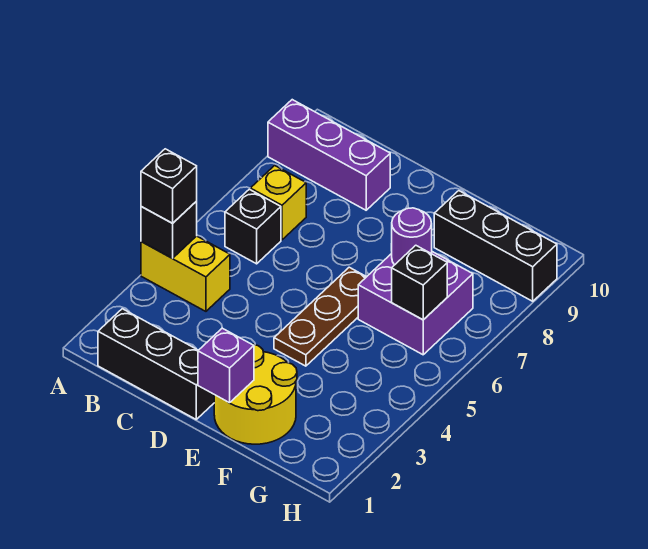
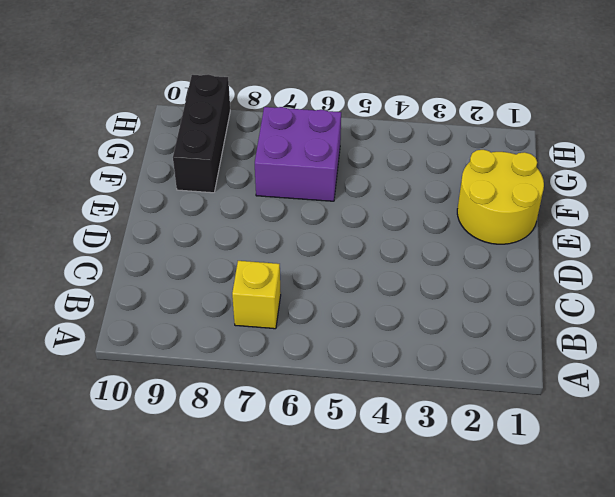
none -> yellow brick A4:B4 level 1
none -> purple brick A9:C9 level 1
none -> black brick B1:D1 level 1

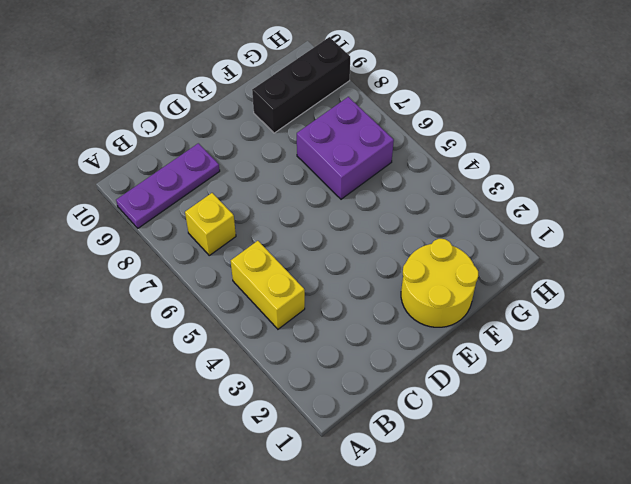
purple plate A9:C9 level 1 -> purple brick A9:C9 level 1
yellow brick B4:B5 level 1 -> yellow brick A4:B4 level 1
none -> black brick B1:D1 level 1
none -> black brick B6 level 1
none -> brown plate E4:E6 level 1

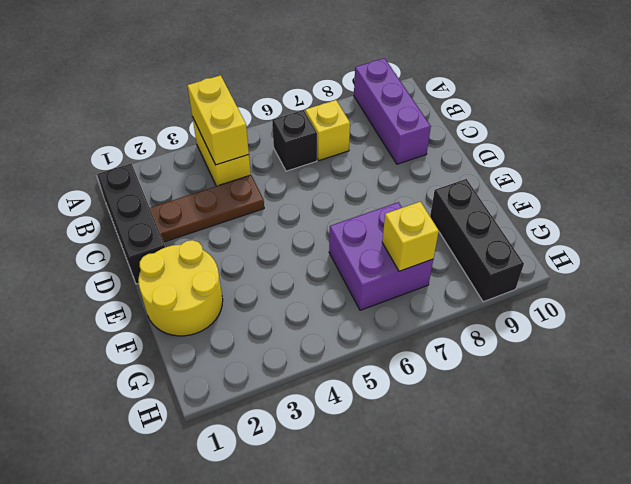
yellow brick A4:B4 level 2 -> black brick A4 level 2
brown plate C2:C4 level 1 -> brown plate E4:E6 level 1
yellow brick G7 level 2 -> none
none -> purple brick E1 level 2
none -> purple round brick F7 level 2
none -> black brick G6 level 2

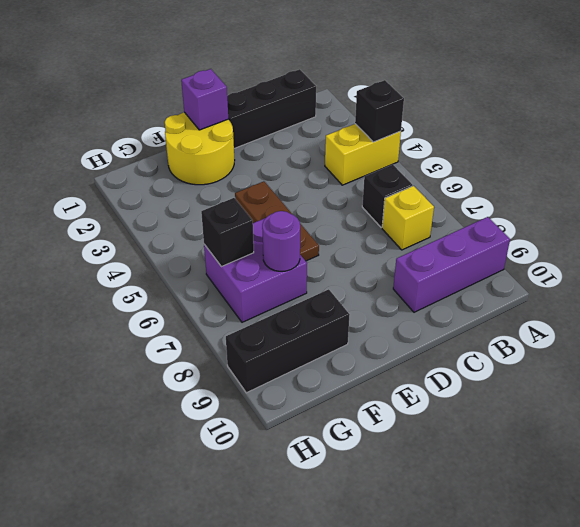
none -> black brick A4 level 3

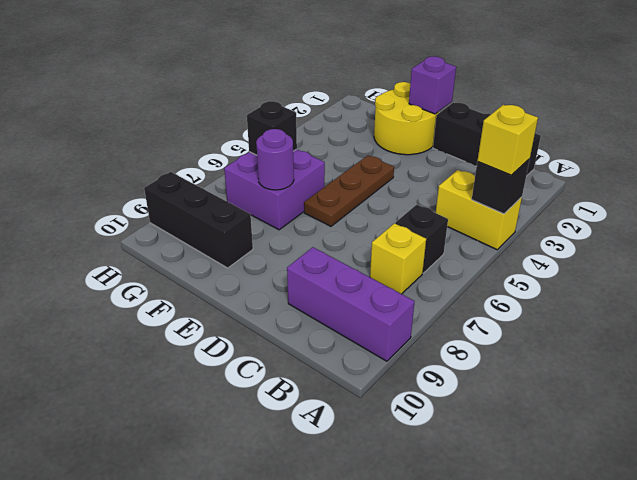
yellow brick A4 level 3 -> black brick A4 level 3

